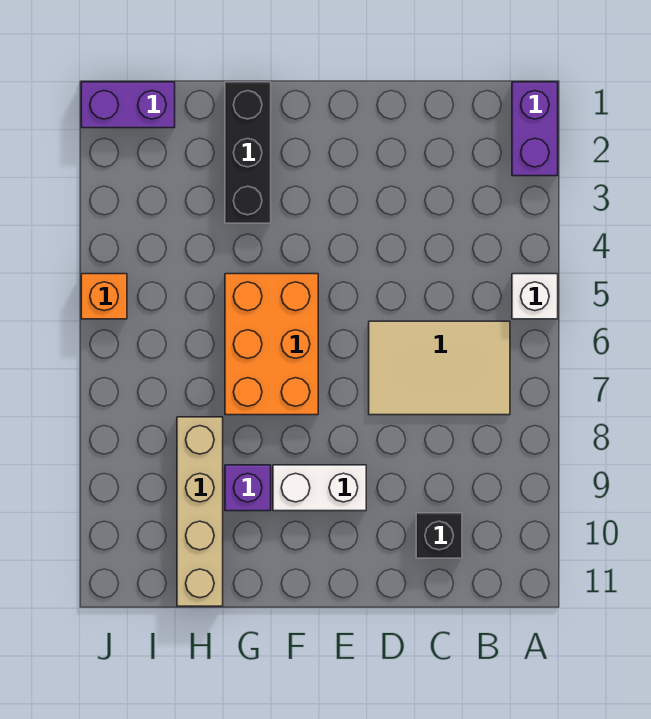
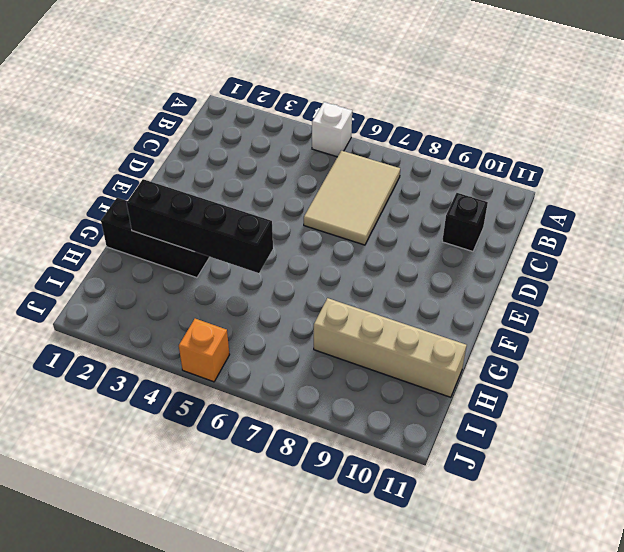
black brick G2:G5 level 2 -> none
none -> purple brick A1:A2 level 1
none -> white brick E9:F9 level 1

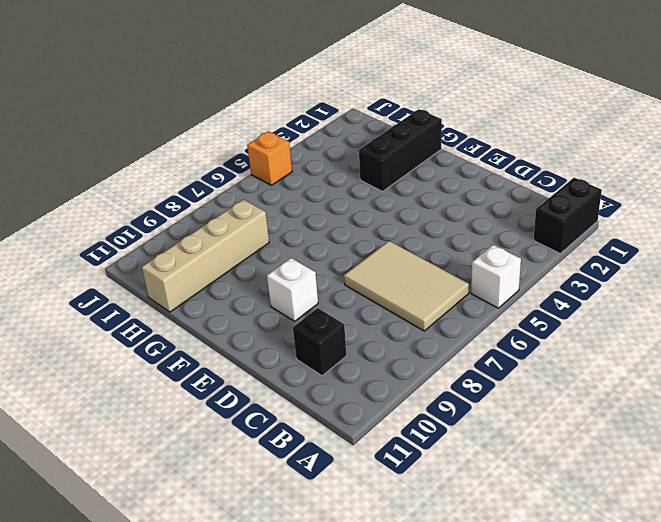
black brick A1:A2 level 1 -> purple brick A1:A2 level 1
white brick E9 level 1 -> white brick E9:F9 level 1
none -> orange brick F5:G7 level 1
none -> purple brick G9 level 1

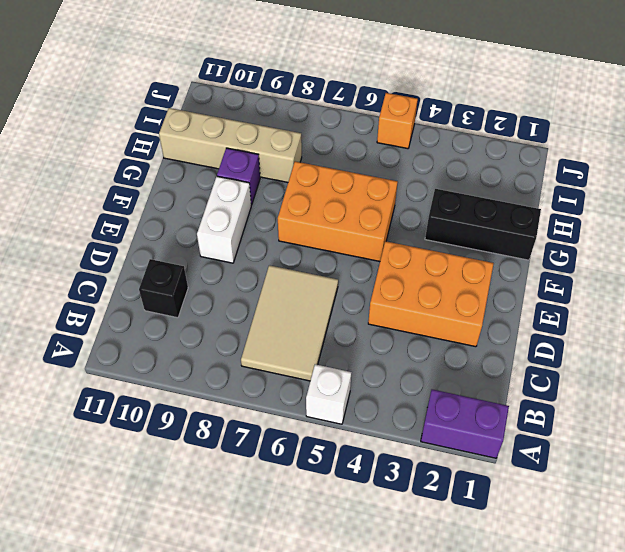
orange brick D2:E4 level 1 -> none
none -> purple brick I1:J1 level 1

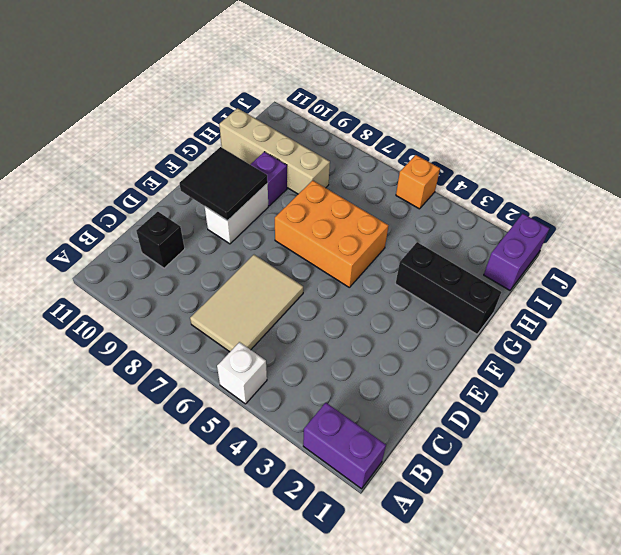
black tile E9:F10 level 2 -> none

